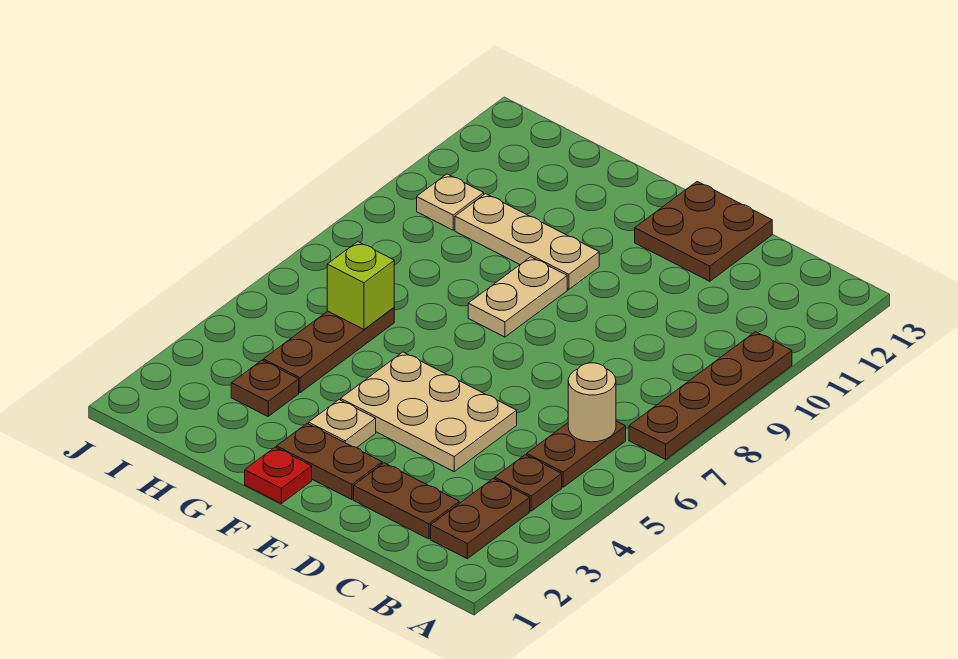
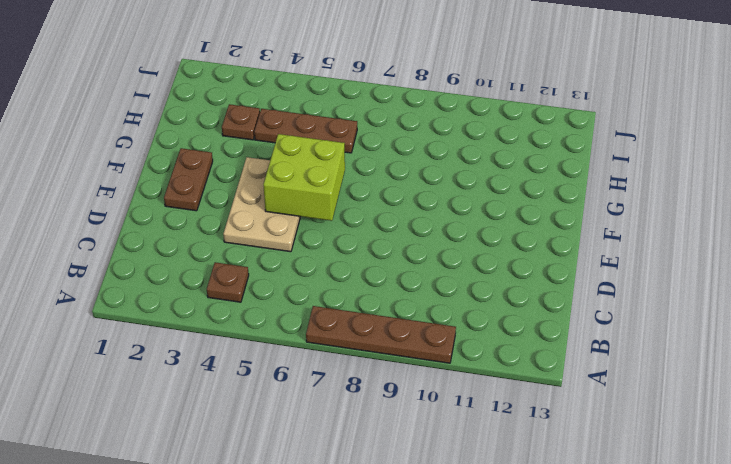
lime brick E5:F6 level 2 -> none
none -> brown plate B2:B3 level 1
none -> brown plate B5:B6 level 1
none -> brown plate C2:D2 level 1

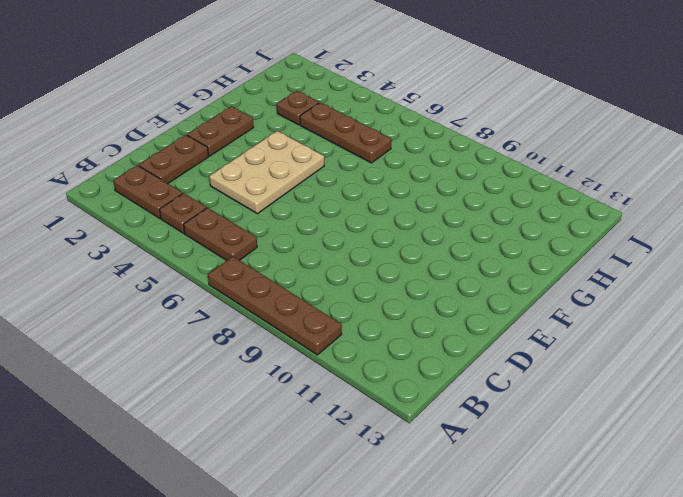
none -> brown plate D12:E13 level 1
none -> red plate F1 level 1
none -> tan plate F3 level 1

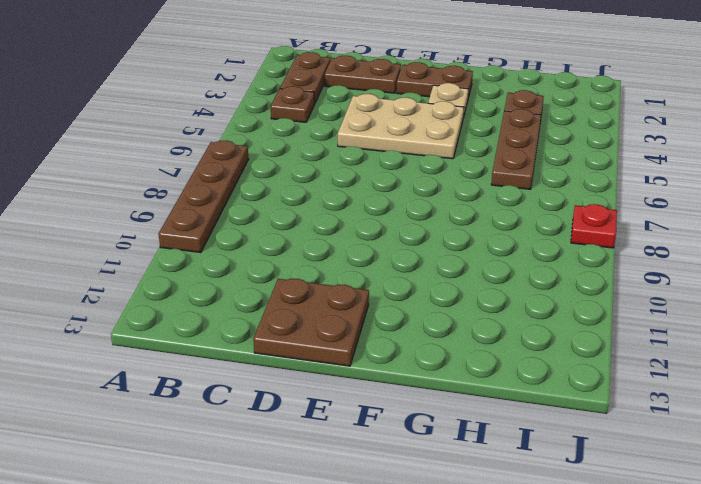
red plate J8 level 1 -> red plate F1 level 1
none -> brown plate B5:B6 level 1
none -> tan plate F8:F9 level 1
none -> tan plate F10:H10 level 1

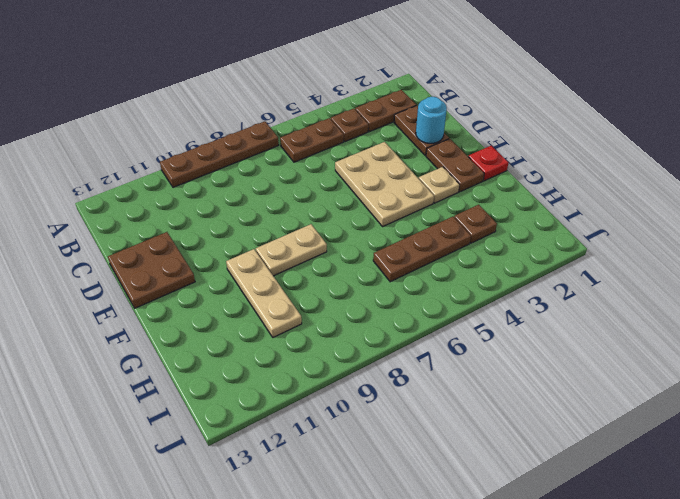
cyan round brick D2 level 2 -> none
none -> tan plate I10 level 1
none -> tan round brick B6 level 2
none -> lime brick H6 level 2

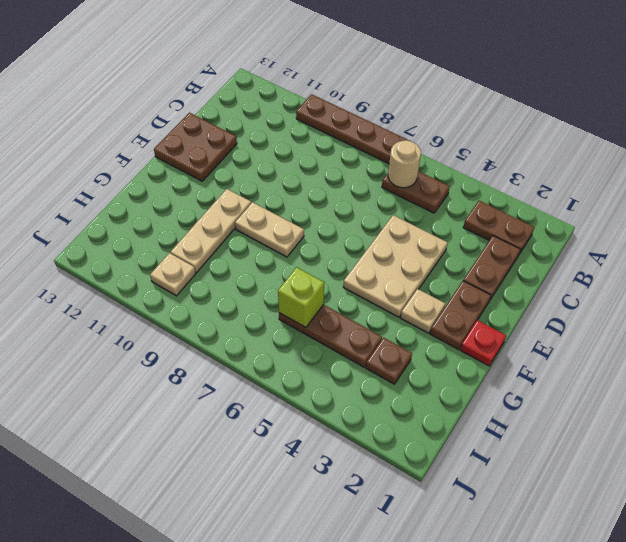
none -> brown plate B4 level 1

